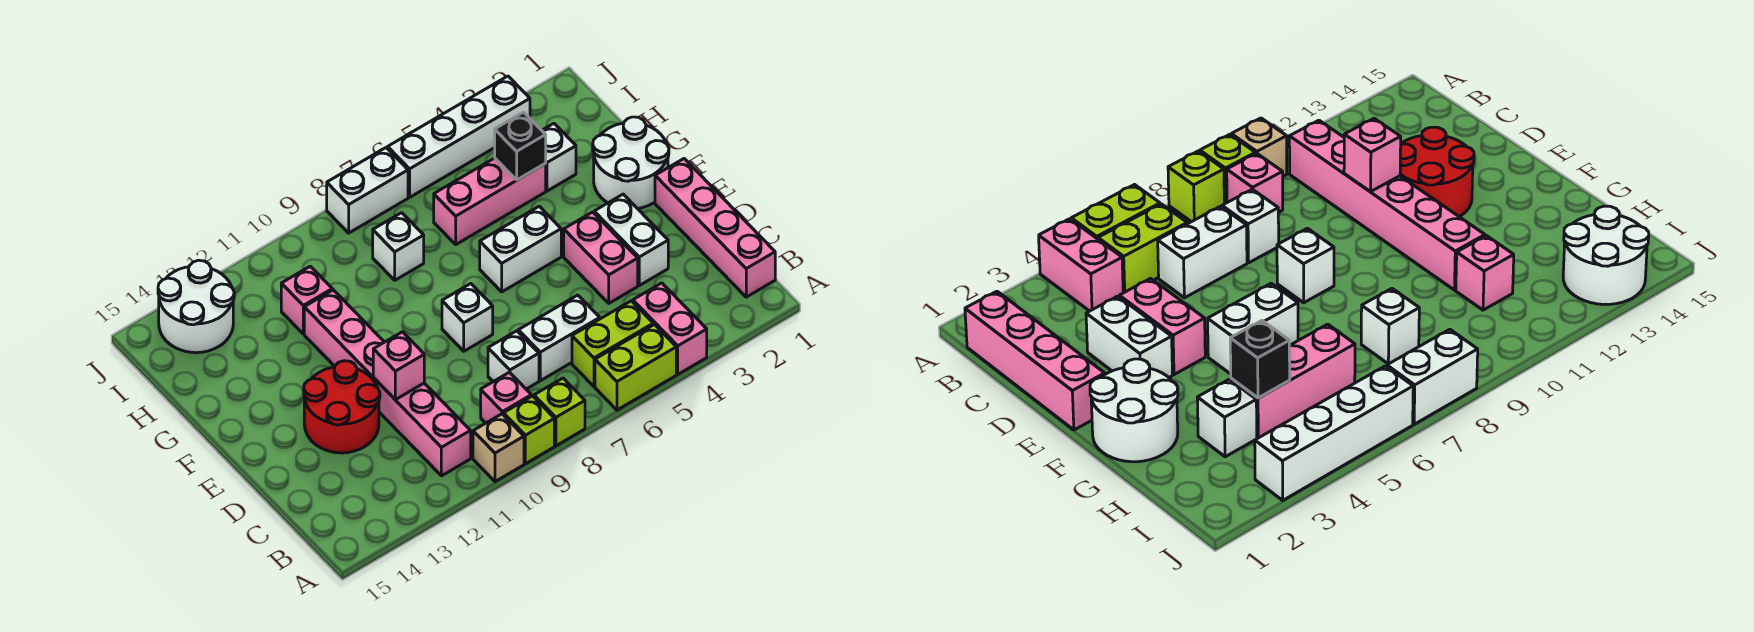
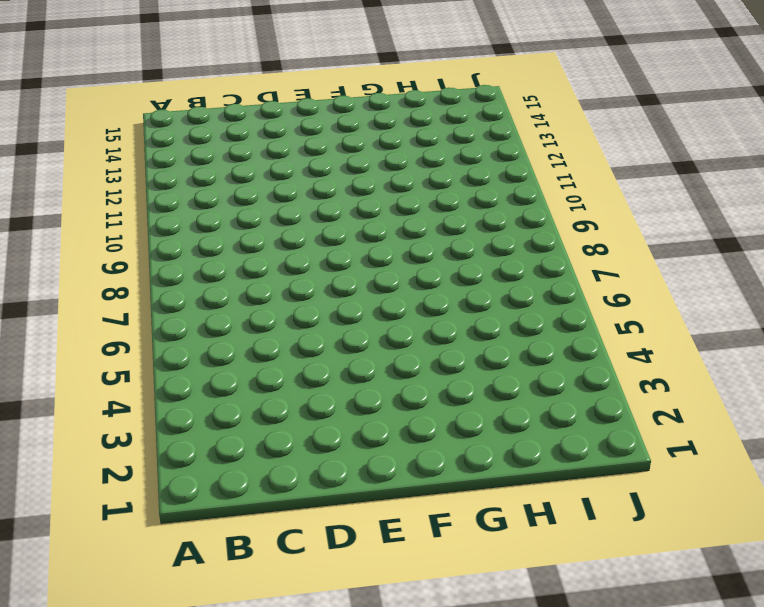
none -> pink brick A4:B4 level 1
none -> lime brick A5:A6 level 1
none -> lime brick A8 level 1

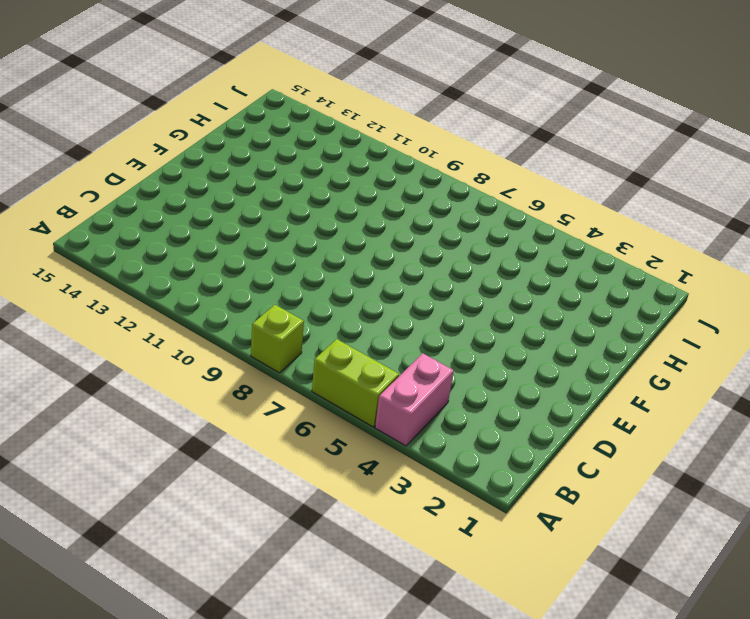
none -> lime brick A9 level 1
none -> tan brick A10 level 1
none -> pink brick B1:E1 level 1

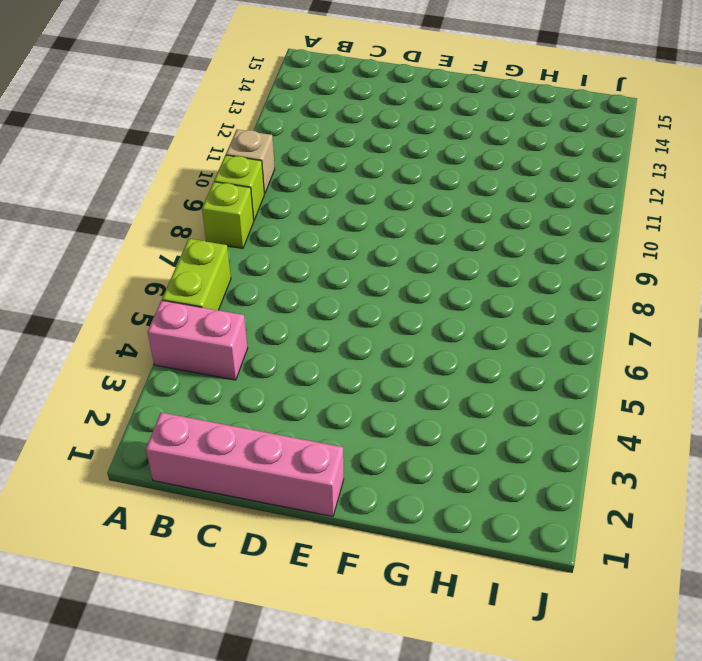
none -> lime brick B5:B6 level 1
none -> pink brick B9 level 1
none -> pink brick B11:G11 level 1

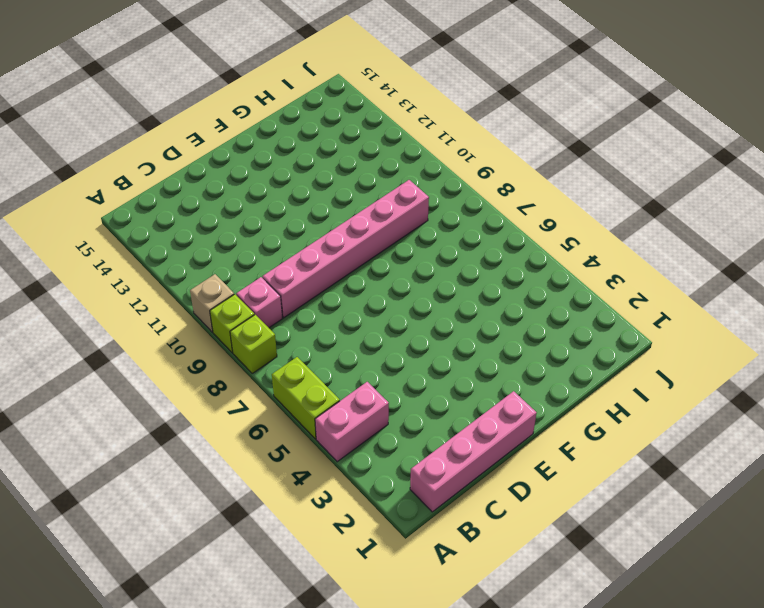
pink brick C9:H9 level 1 -> pink brick B11:G11 level 1
none -> lime brick B5:B6 level 1
none -> white brick C6:C7 level 1
none -> white brick C8 level 1

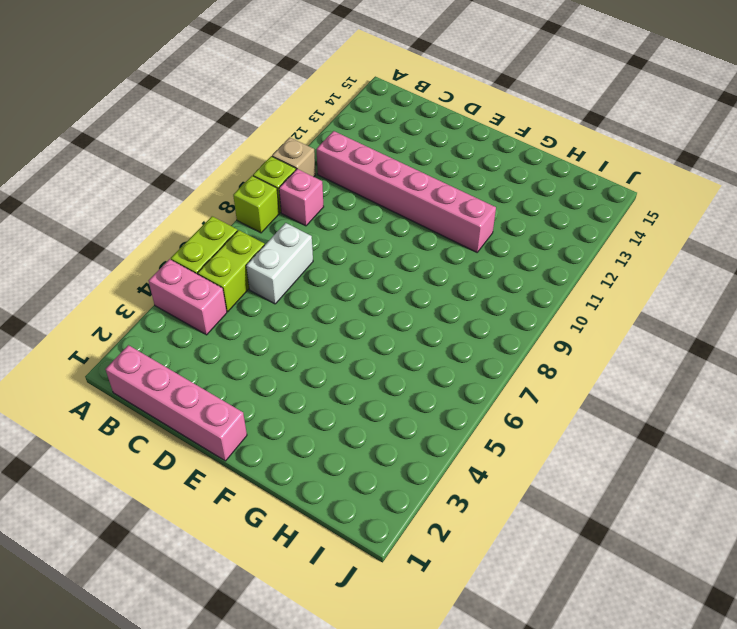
none -> white brick C8 level 1
none -> white brick D3:E3 level 1
none -> pink brick D4:E4 level 1

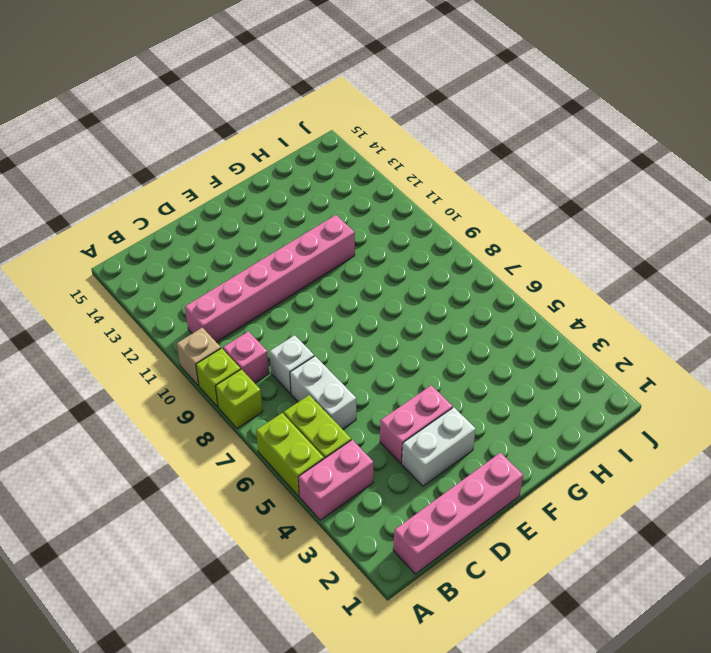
none -> red round brick D12:E13 level 1
none -> white brick E8 level 1
none -> white round brick F1:G2 level 1

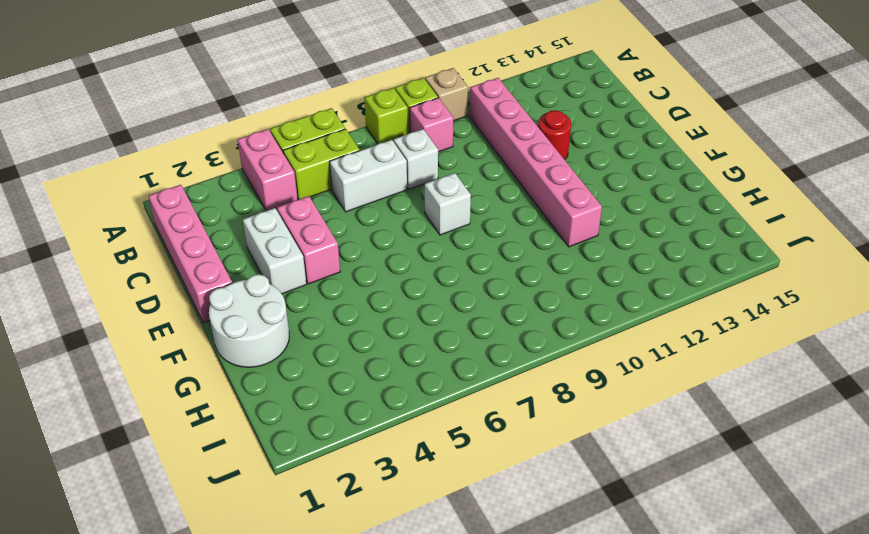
red round brick D12 level 1 -> red round brick D12:E13 level 1
none -> white brick F5:F6 level 1
none -> white brick H3 level 1
none -> pink brick H4:H6 level 1

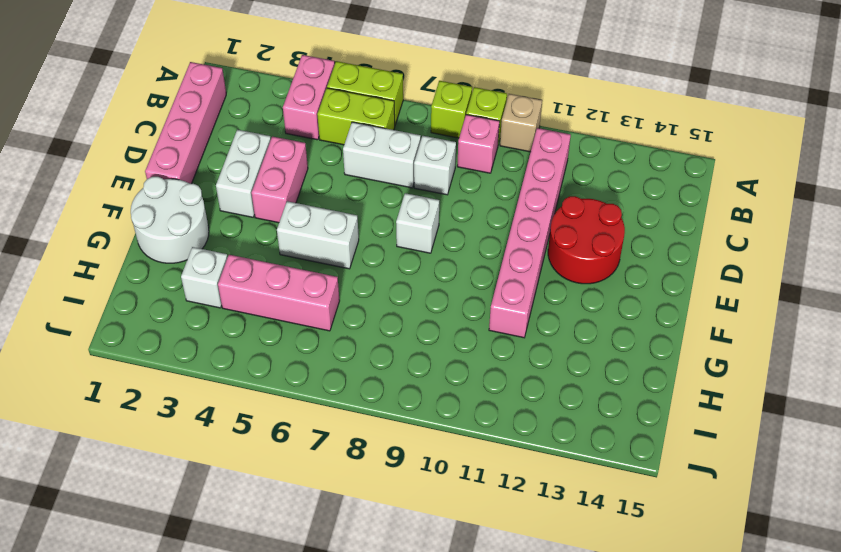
none -> white brick H8 level 1
none -> pink brick H11 level 1
none -> white round brick I13:J14 level 1

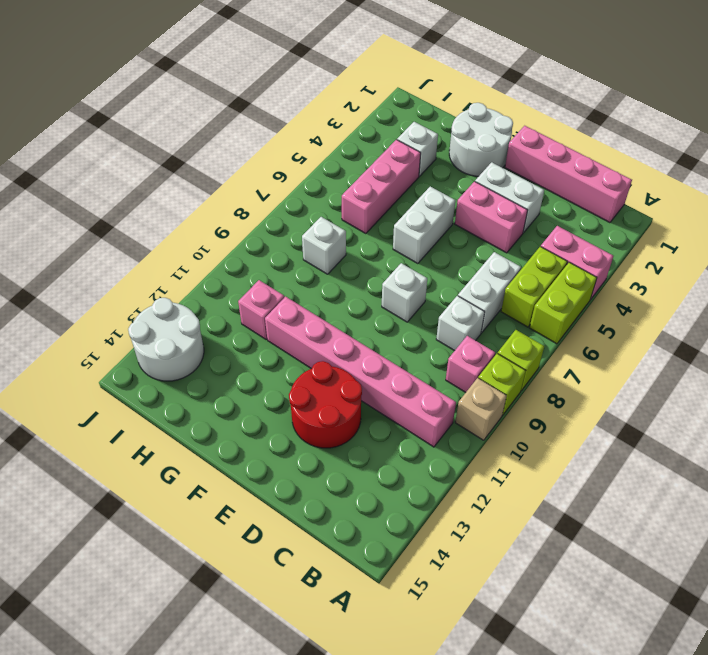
none -> white brick J3:J6 level 1
none -> white brick J7:J8 level 1
none -> pink brick D11 level 2

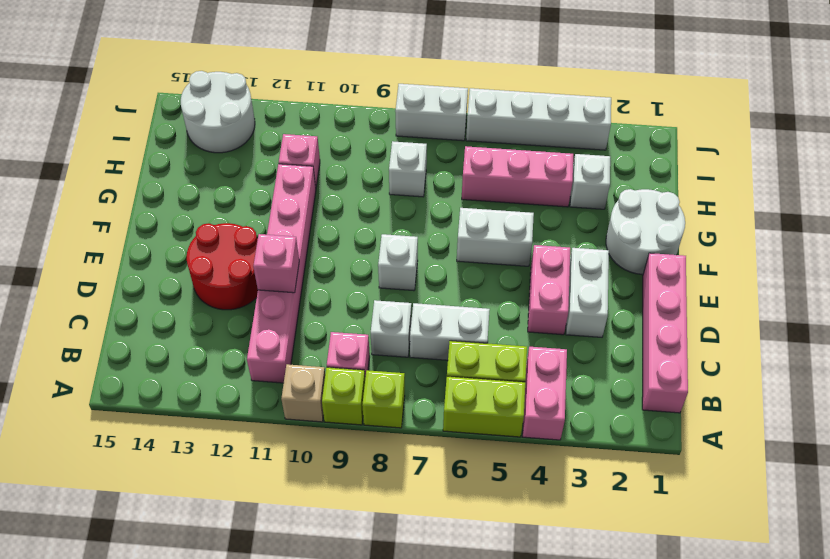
none -> black brick H4 level 2

